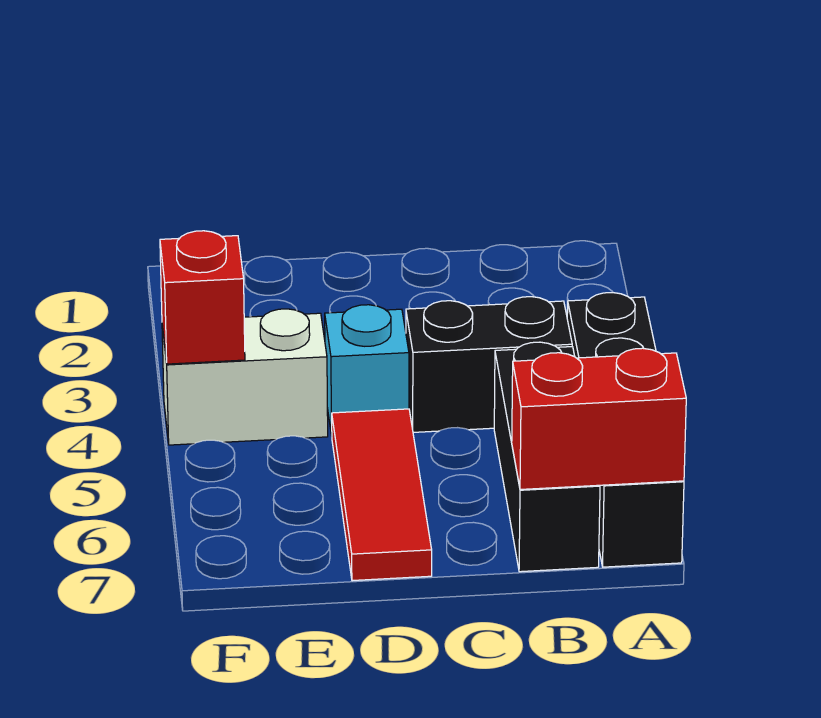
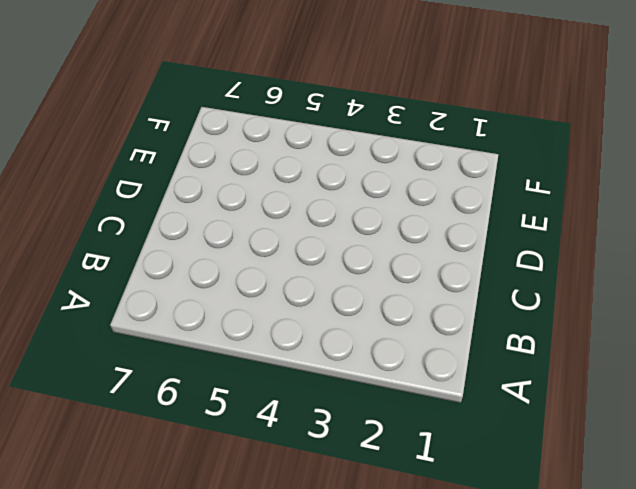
none -> black brick A4:A7 level 1
none -> black brick B4:C4 level 1

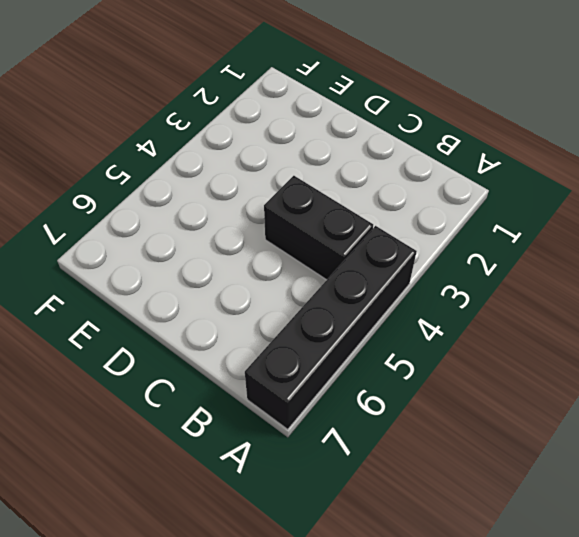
none -> black brick B5:B7 level 1
none -> cyan brick D4 level 1

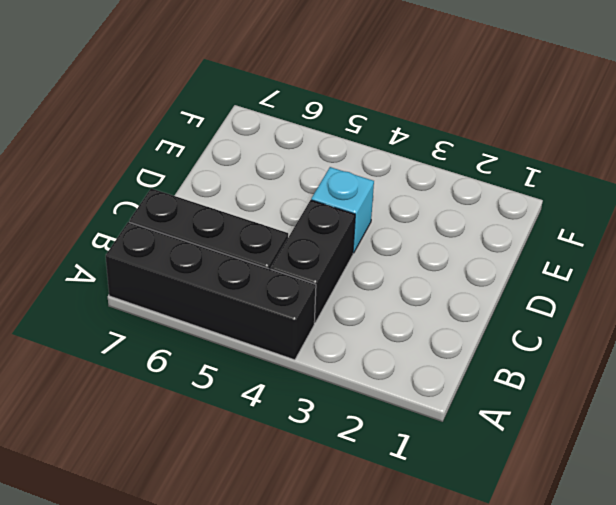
none -> red tile D5:D7 level 1
none -> white brick E4:F4 level 1

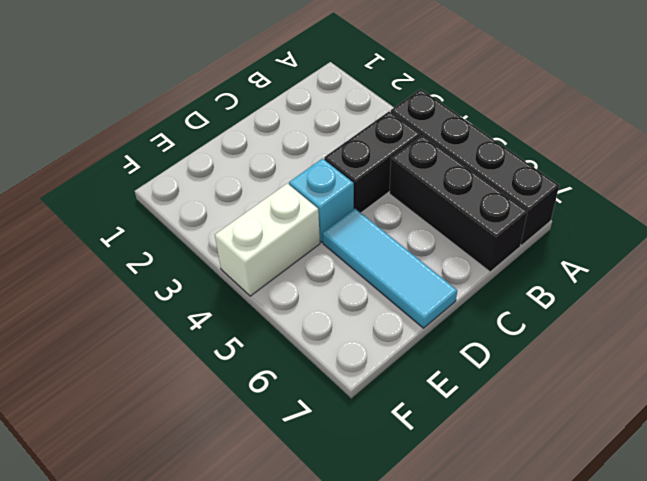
cyan tile D5:D7 level 1 -> red tile D5:D7 level 1
none -> red brick A7:B7 level 2
none -> red brick F4 level 2

